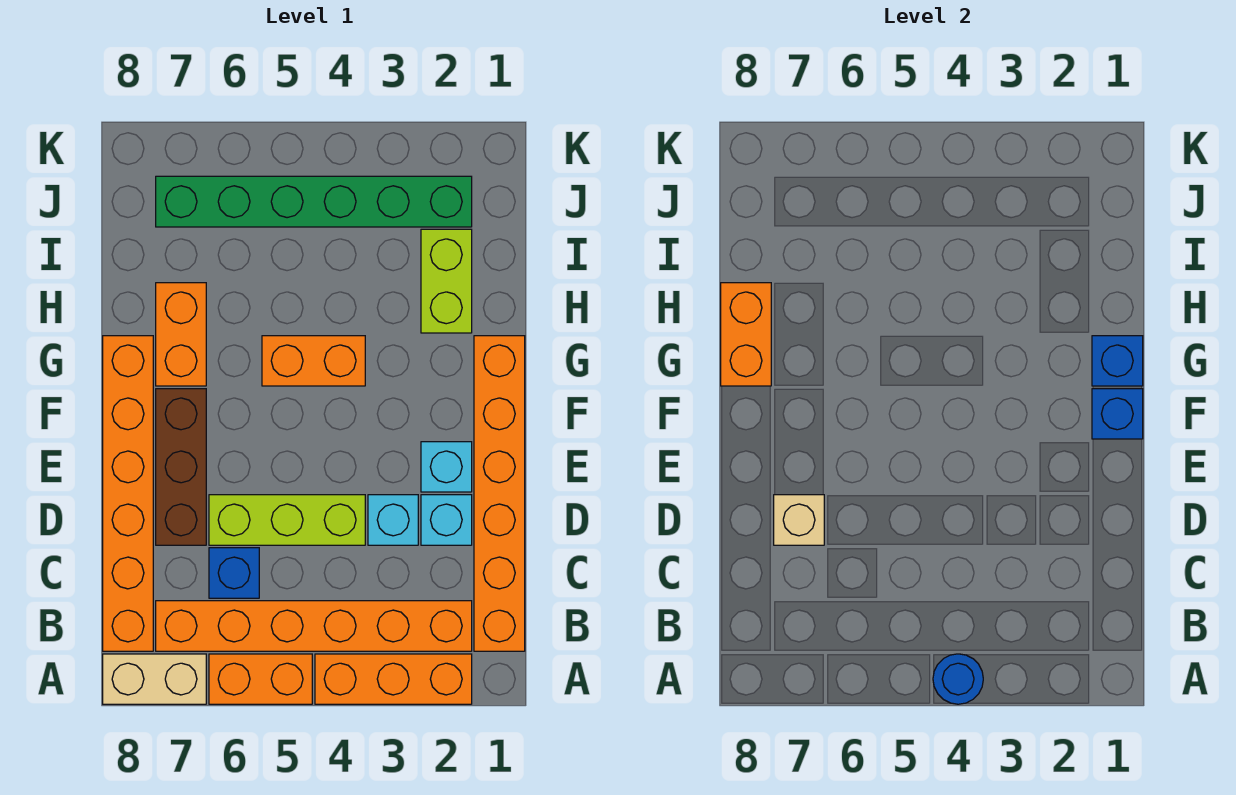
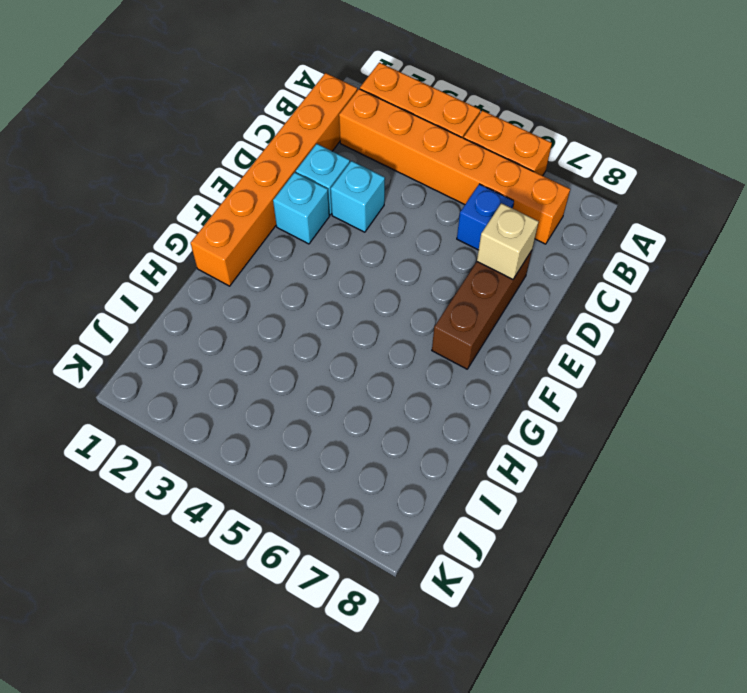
none -> tan brick A7:A8 level 1
none -> orange brick B8:G8 level 1
none -> lime brick D4:D6 level 1

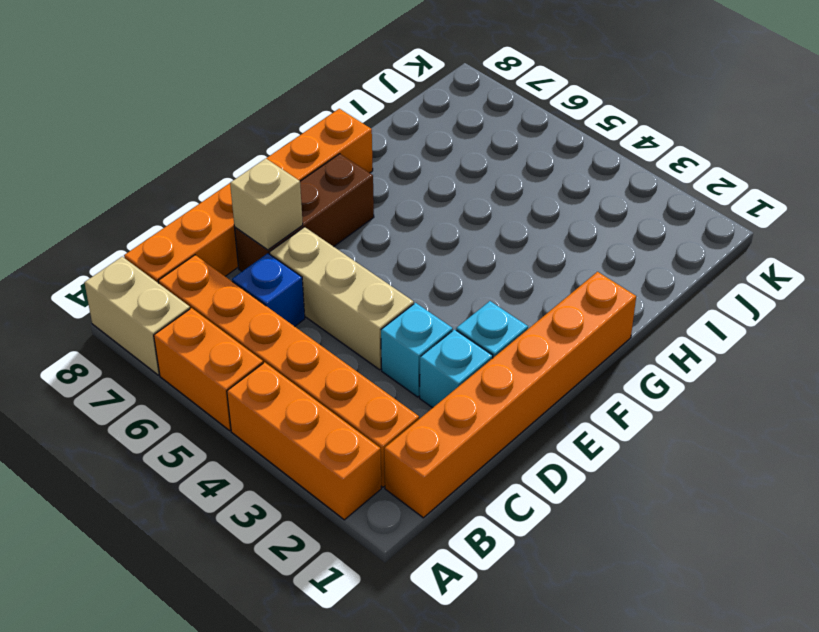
tan brick D4:D6 level 1 -> lime brick D4:D6 level 1
none -> orange brick G4:G5 level 1
none -> orange brick G7:H7 level 1
none -> lime brick H2:I2 level 1

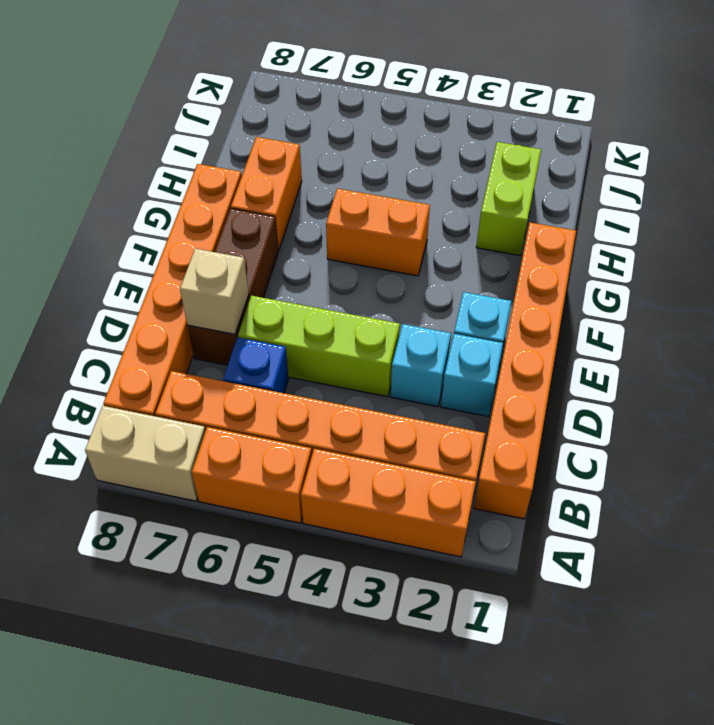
none -> green brick J2:J7 level 1
none -> blue round brick A4 level 2
none -> blue brick F1 level 2

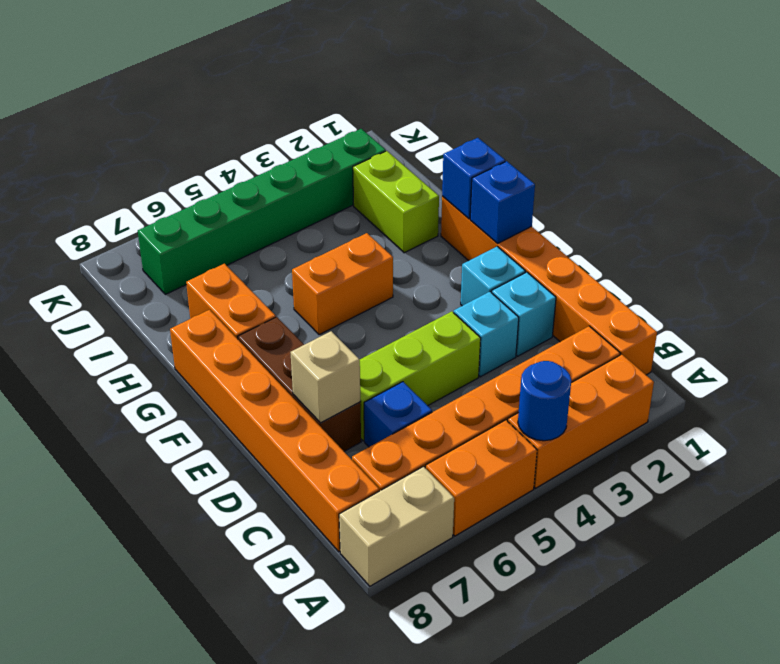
none -> orange brick G8:H8 level 2

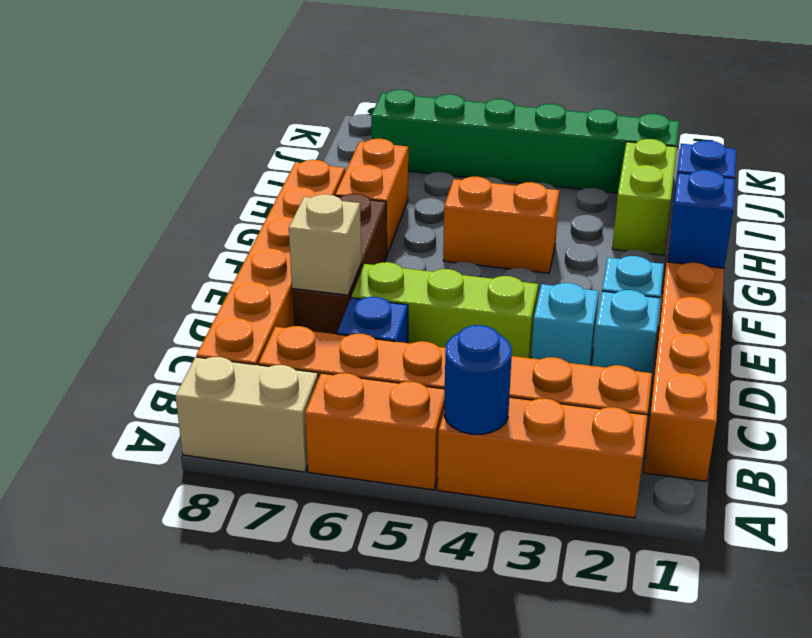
none -> orange brick G8:H8 level 2

